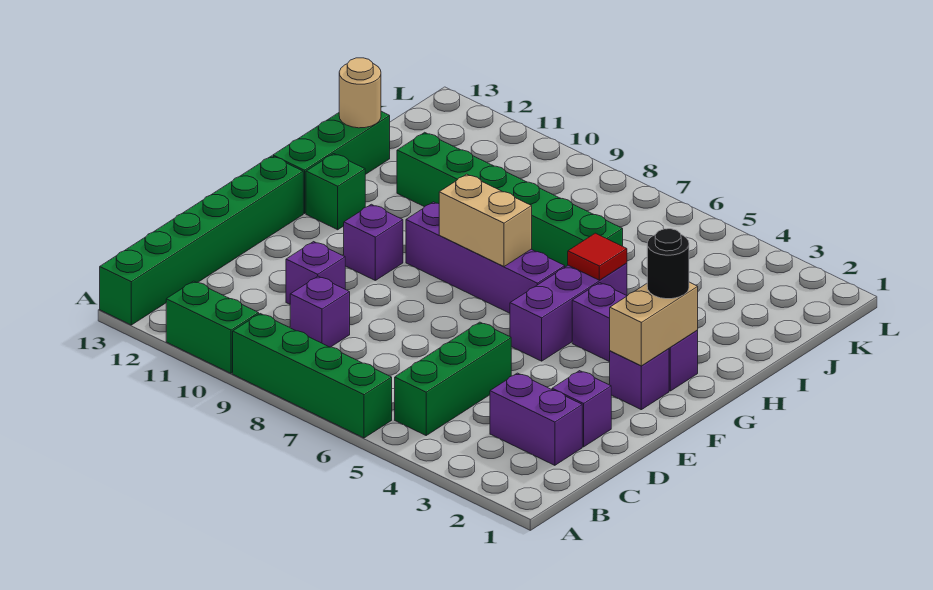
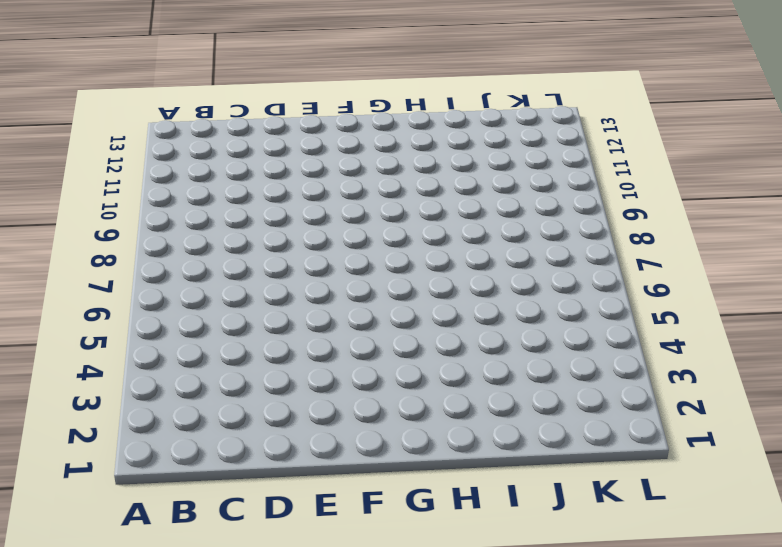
none -> green brick A6:A9 level 1
none -> green brick A10:A11 level 1
none -> green brick A13:F13 level 1

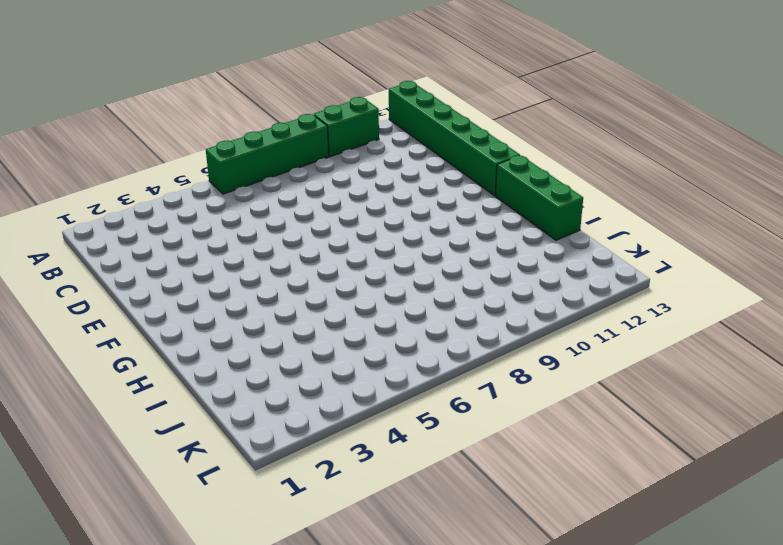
none -> green brick B5:D5 level 1
none -> purple brick C2:C3 level 1
none -> purple brick C9 level 1

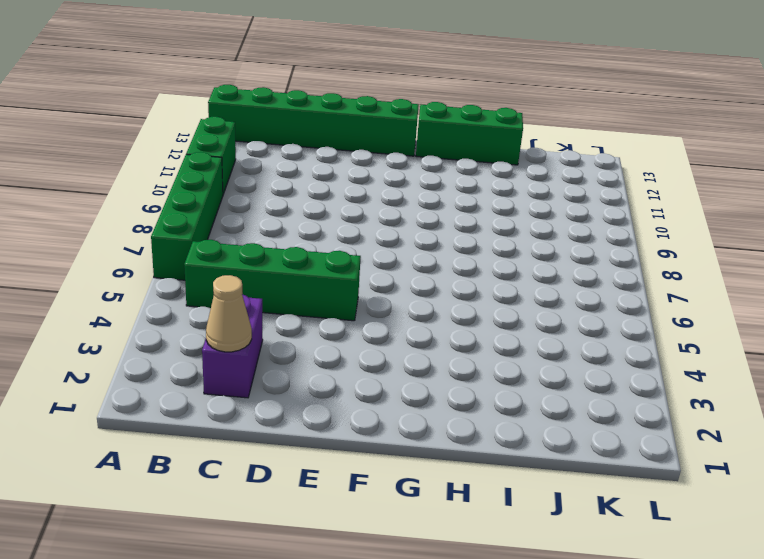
green brick B5:E5 level 1 -> green brick B5:D5 level 1
tan cone C2 level 2 -> none
none -> purple brick C9 level 1
none -> purple brick D2 level 1
none -> purple brick D10 level 1

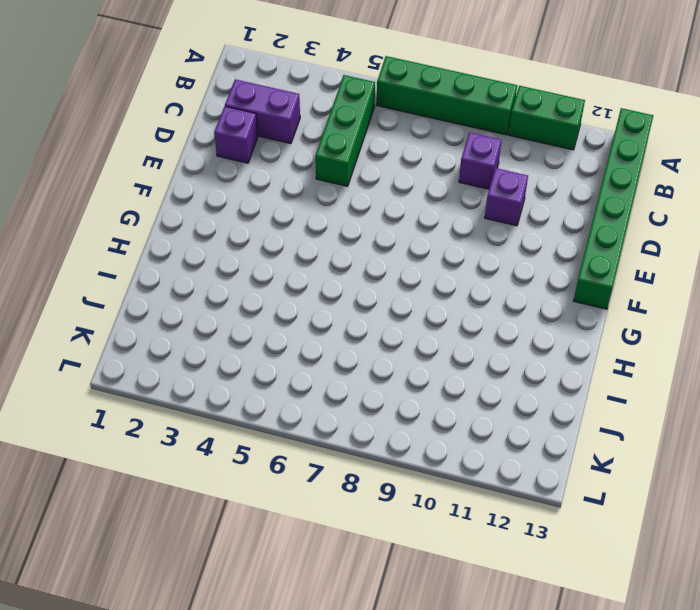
none -> purple brick F2 level 1
none -> purple brick F5:H5 level 1
none -> purple brick F10 level 1

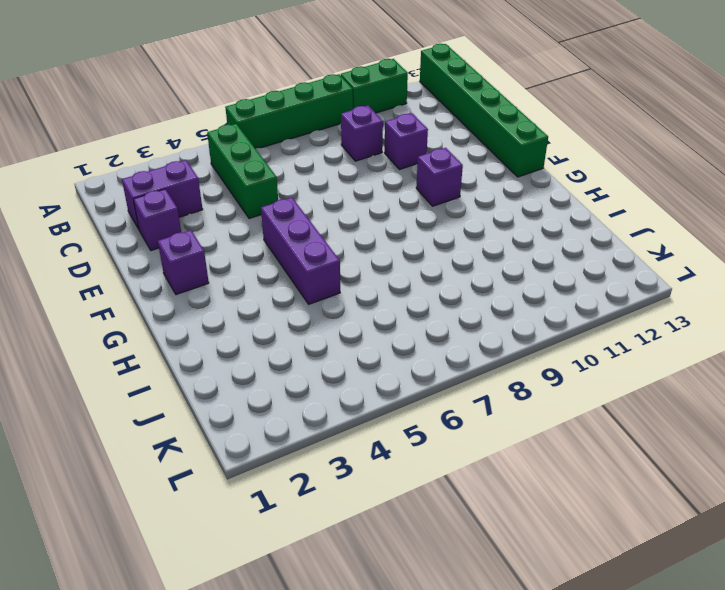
none -> purple brick G2:G4 level 1
none -> purple brick G6:G9 level 1
none -> green brick G12 level 1

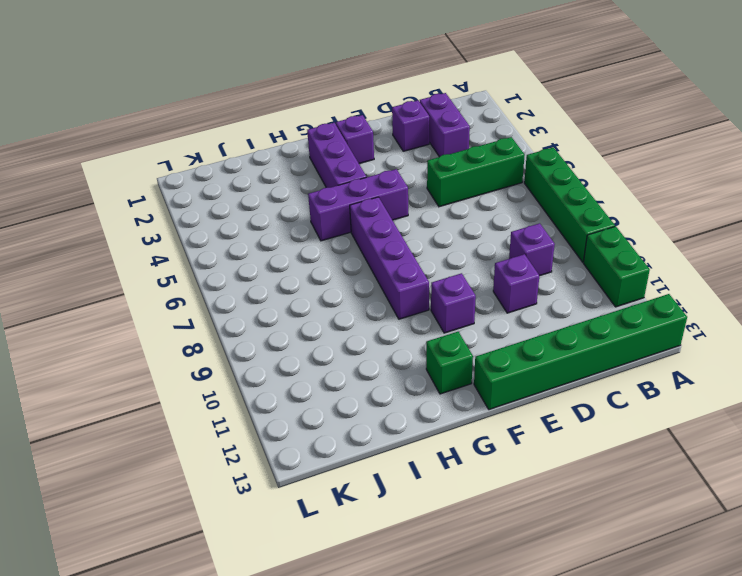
none -> green brick G13:I13 level 1
none -> green brick I6:I11 level 1
none -> tan brick F2:G2 level 2

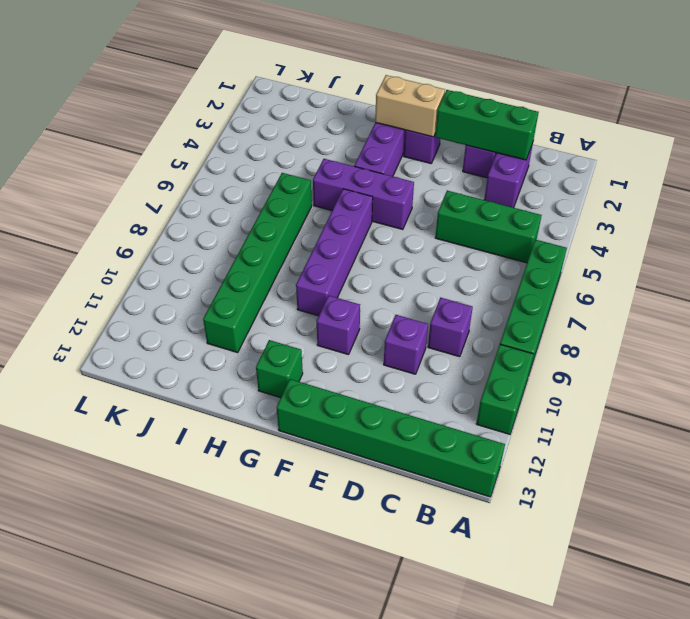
green brick C2:E2 level 2 -> green brick G13:I13 level 1
none -> tan brick G7:G8 level 2
none -> red tile H5 level 2
none -> tan round brick I13 level 2

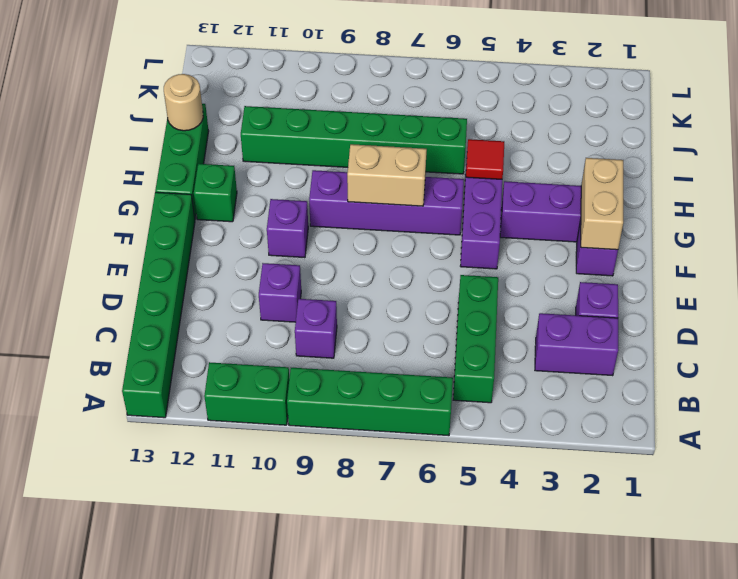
none -> black round brick G2 level 3

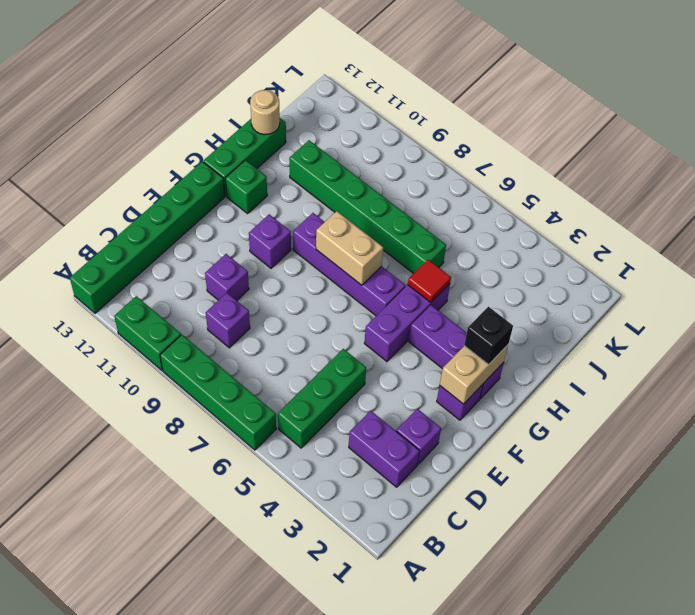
black brick G2 level 3 -> black round brick G2 level 3

